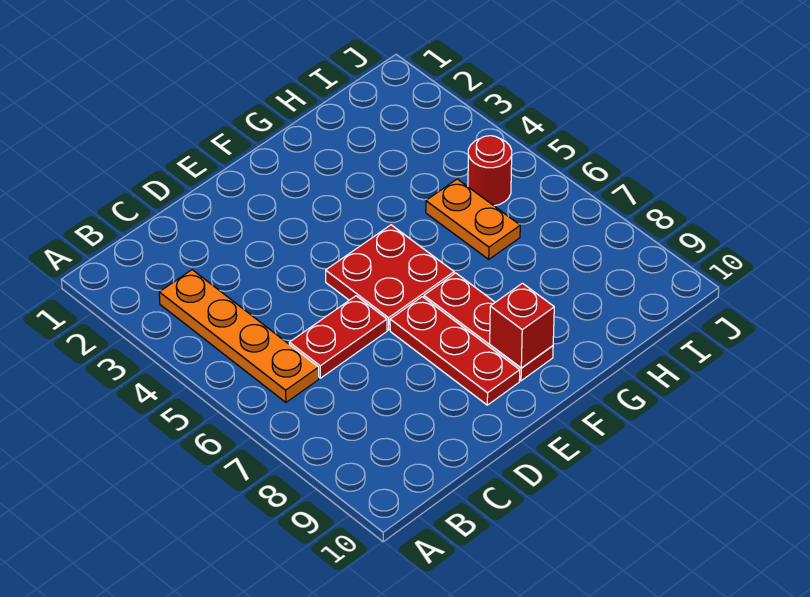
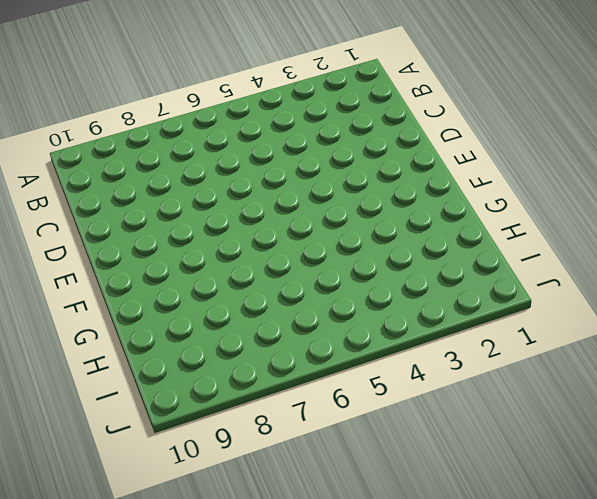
none -> orange plate B3:B6 level 1
none -> red plate C6:D6 level 1

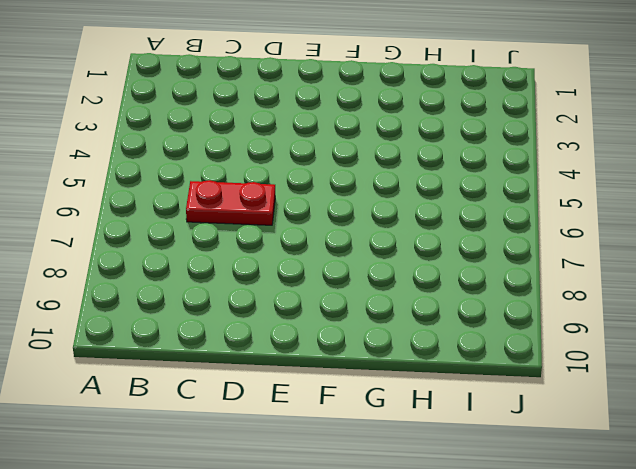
none -> orange plate B3:B6 level 1
none -> red plate E5:F6 level 1

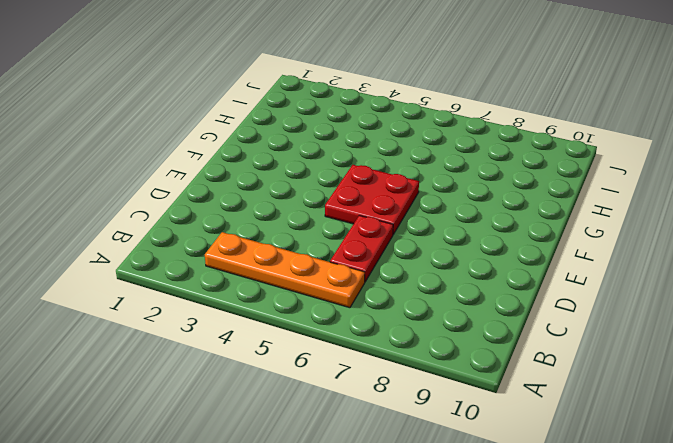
none -> red plate E7:E9 level 1
none -> red plate F7:F9 level 1

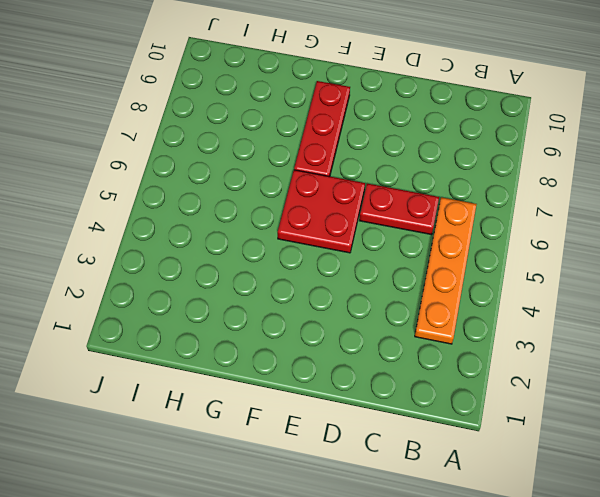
none -> red plate E7:E9 level 1
none -> orange plate H5:H6 level 1

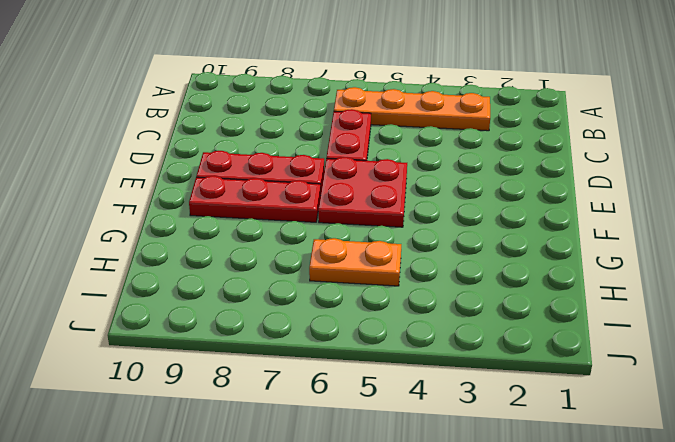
none -> red round brick I5 level 1
none -> red brick F9 level 2

